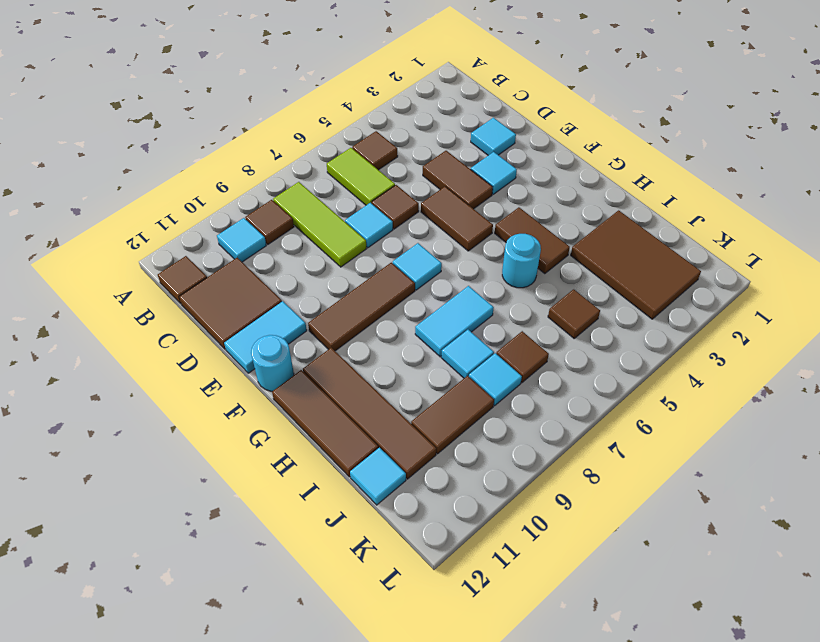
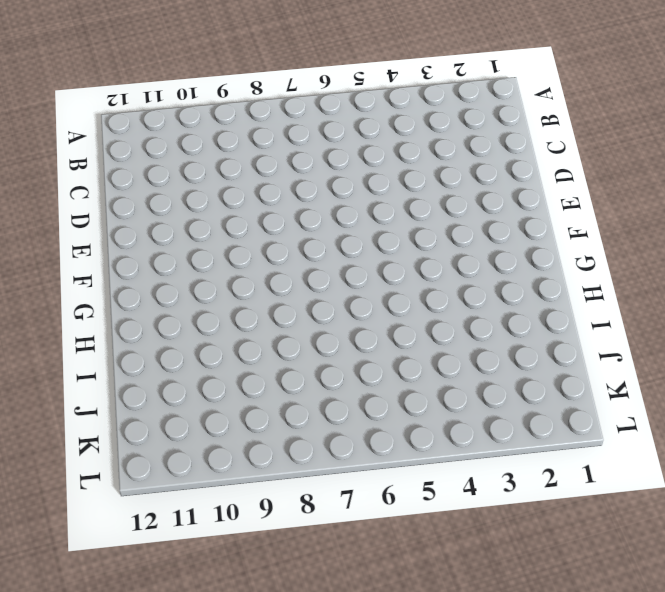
none -> brown tile B5 level 1
none -> lime tile B6:C6 level 1
none -> lime tile B8:D8 level 1

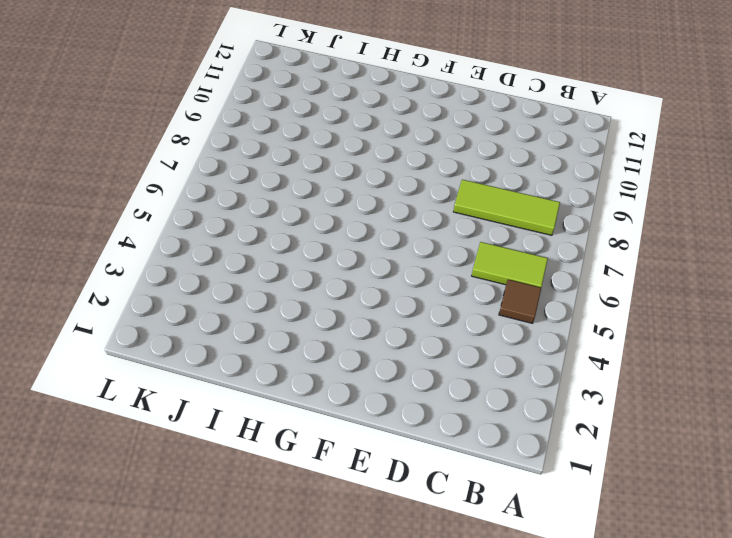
none -> brown tile B9 level 1
none -> cyan tile B10 level 1
none -> brown tile B12 level 1

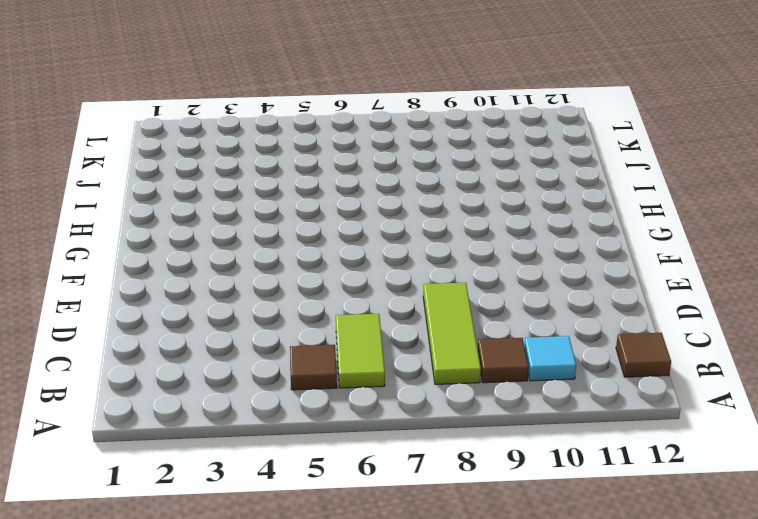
none -> brown tile C11:D12 level 1
none -> cyan tile D2 level 1
none -> brown tile D4:E4 level 1

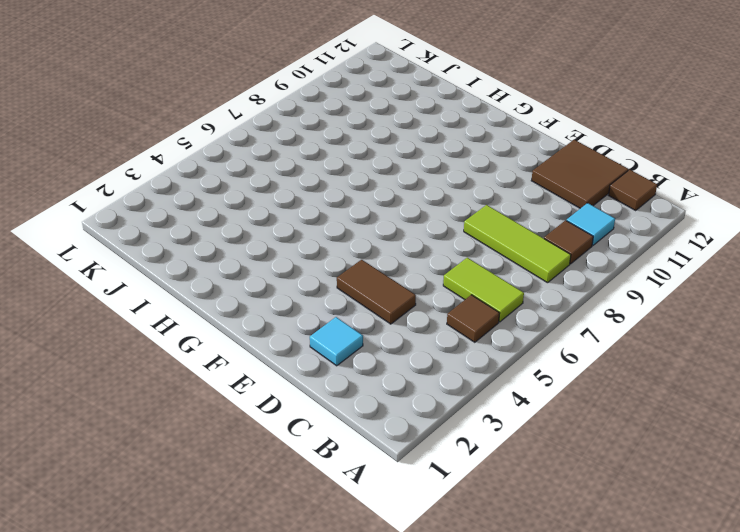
none -> brown tile D6 level 1
none -> cyan tile D7 level 1
none -> cyan tile E3 level 1

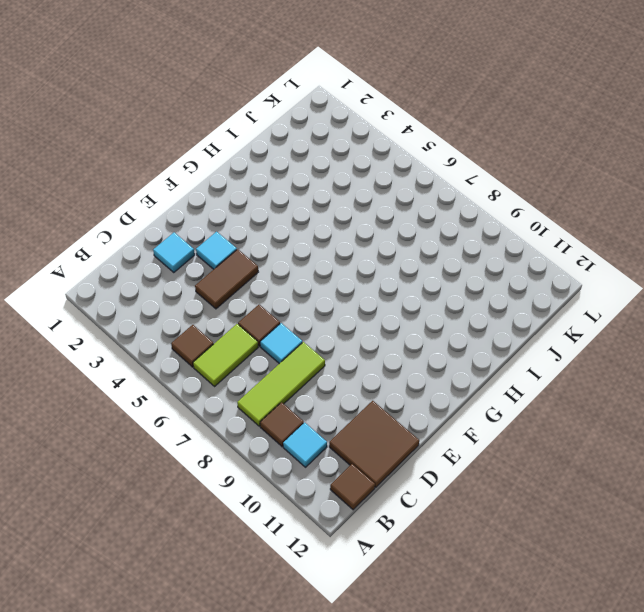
none -> brown tile E5:F5 level 1
none -> cyan tile E11:E12 level 1
none -> cyan tile F7 level 1

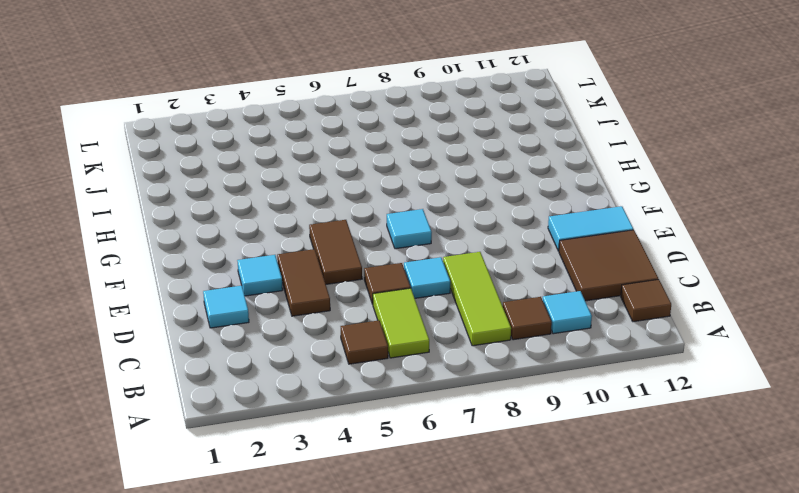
none -> brown tile F8:F10 level 1
none -> cyan round brick F12 level 1
none -> brown tile G4:H4 level 1

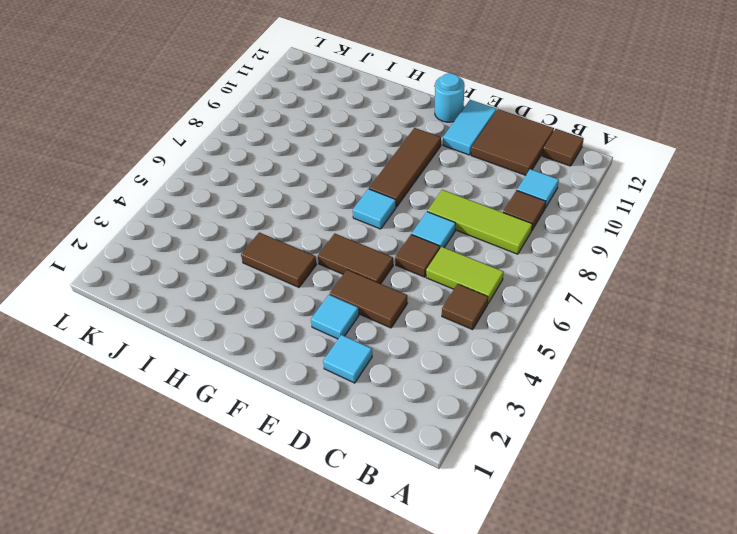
none -> brown tile G11:J11 level 1
none -> brown tile G12:I12 level 1
none -> cyan round brick H5 level 1

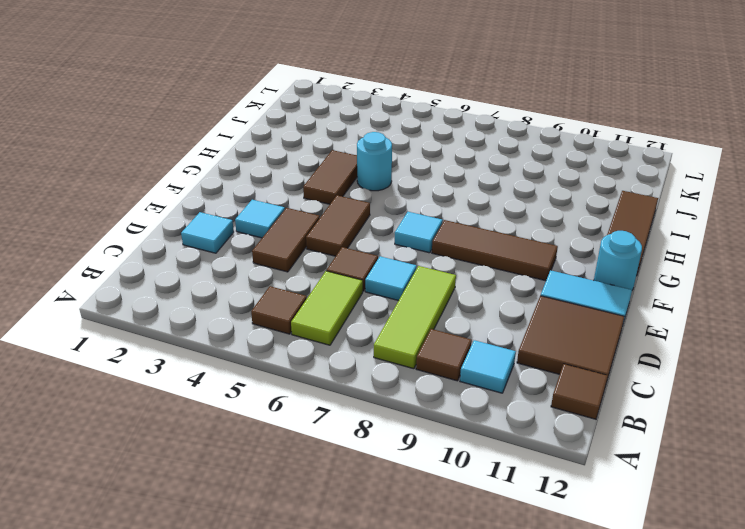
none -> brown tile G11:J11 level 1
none -> cyan tile H7:H8 level 1
none -> brown tile I2:K3 level 1

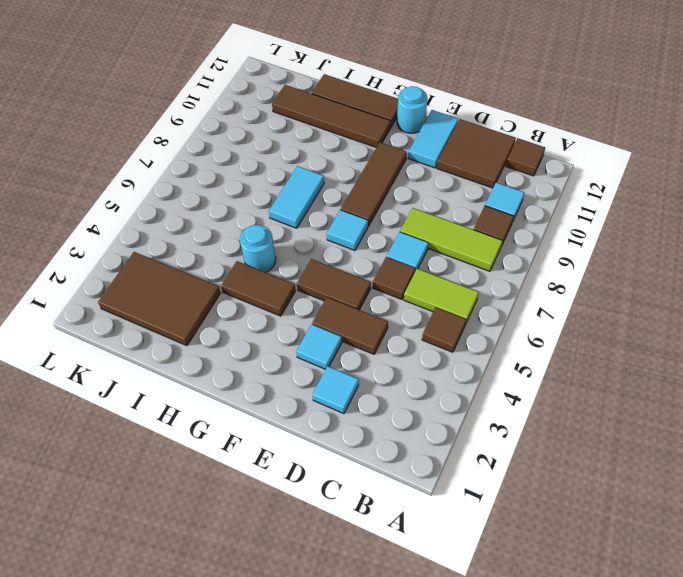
none -> cyan tile I8 level 1
none -> brown tile J5 level 1
none -> brown tile J7 level 1

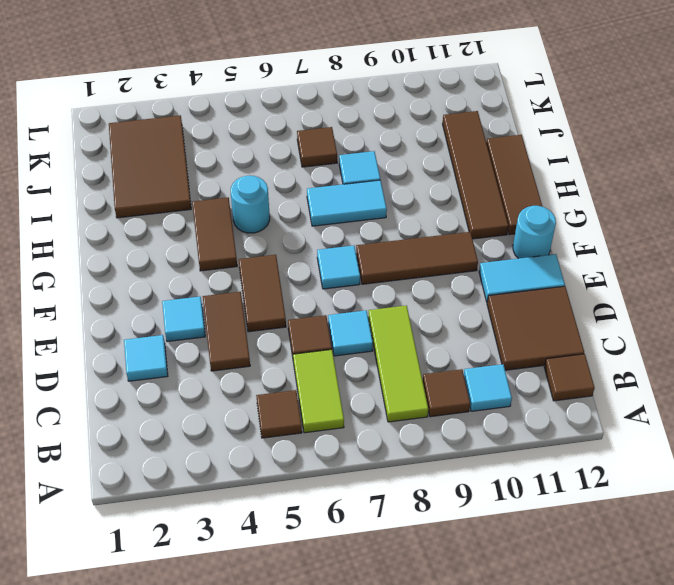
none -> brown tile J5 level 1
none -> cyan tile J8 level 1
none -> brown tile J9:J10 level 1

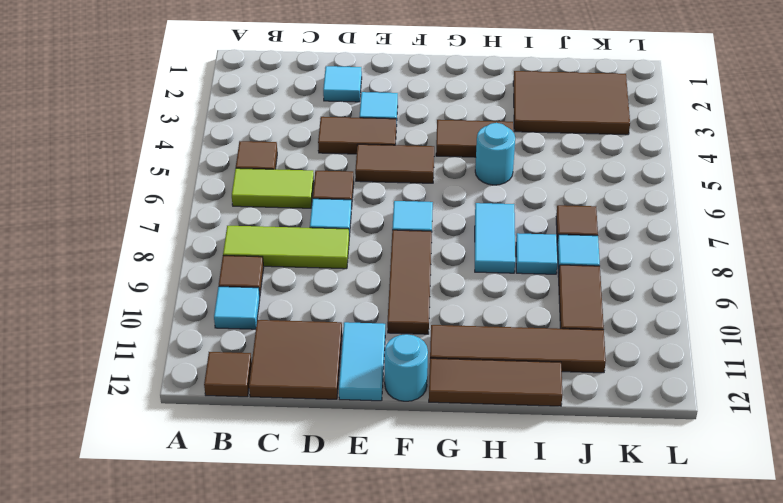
none -> brown tile J5 level 1
none -> cyan tile J12 level 1

